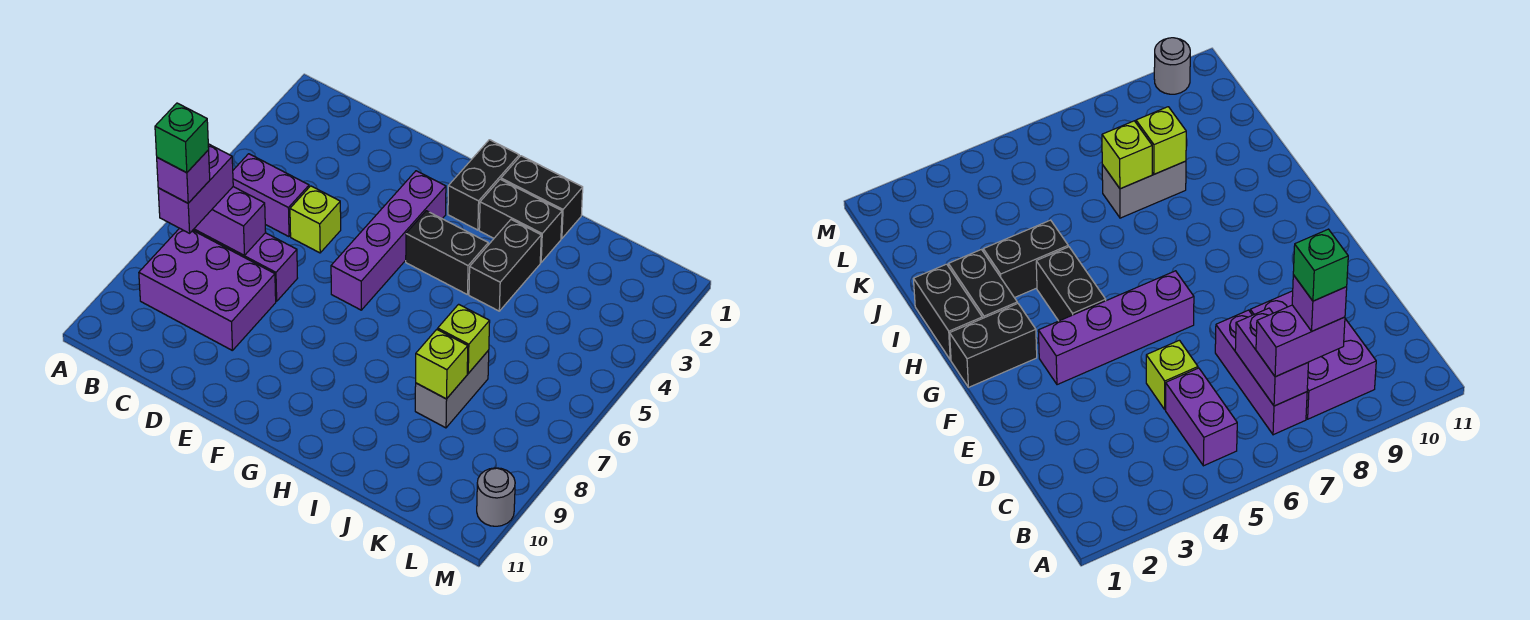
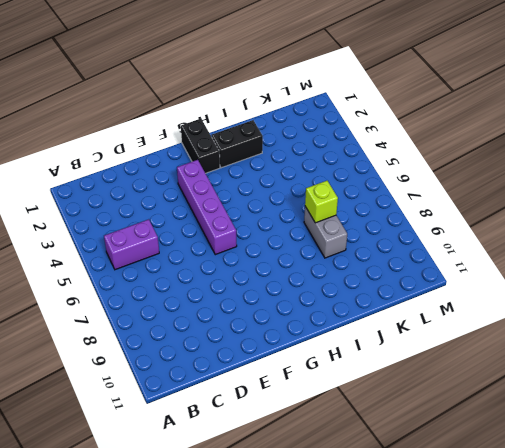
none -> purple brick B7:D7 level 1
none -> purple brick B8:D9 level 1
none -> lime brick D5 level 1

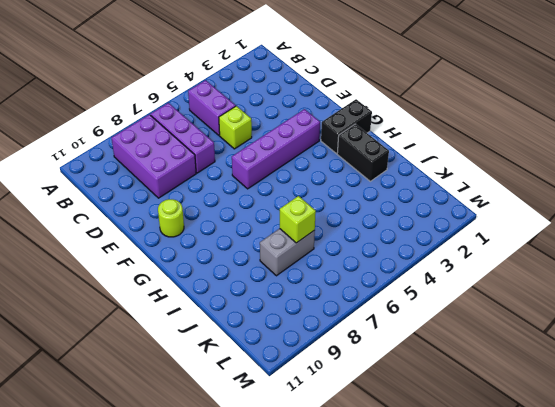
lime round brick F10 level 1 -> none
none -> black brick G4:H4 level 1
none -> black brick H1:I1 level 1
none -> black brick I3:I4 level 1

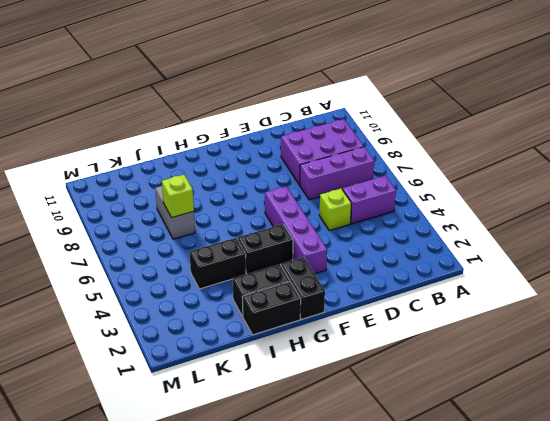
black brick I4:J4 level 1 -> black brick I3:I4 level 1
none -> grey round brick M10 level 1
none -> purple brick B7:C7 level 2
none -> lime brick J8 level 2

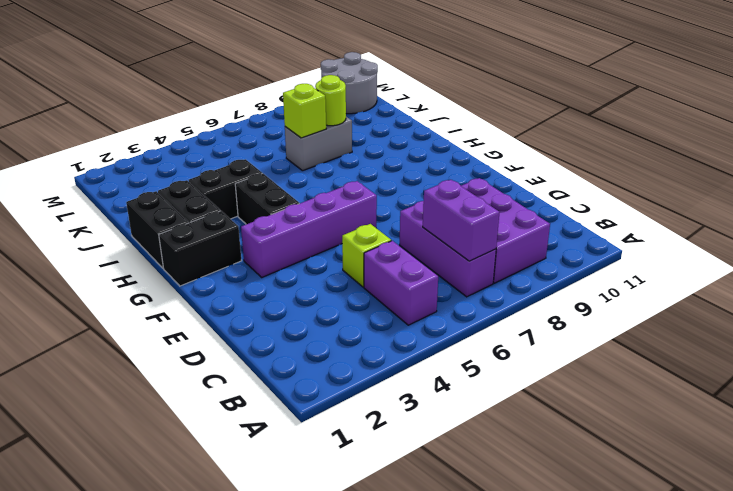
lime round brick J8 level 2 -> lime brick J8 level 2
grey round brick L10:M11 level 1 -> grey round brick M10 level 1
none -> purple brick B7:B8 level 3
none -> purple brick B8 level 4
none -> green brick B8 level 5

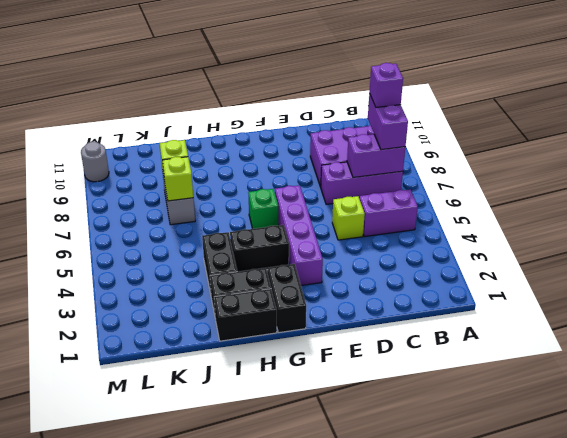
green brick G6 level 1 -> green brick B8 level 5

